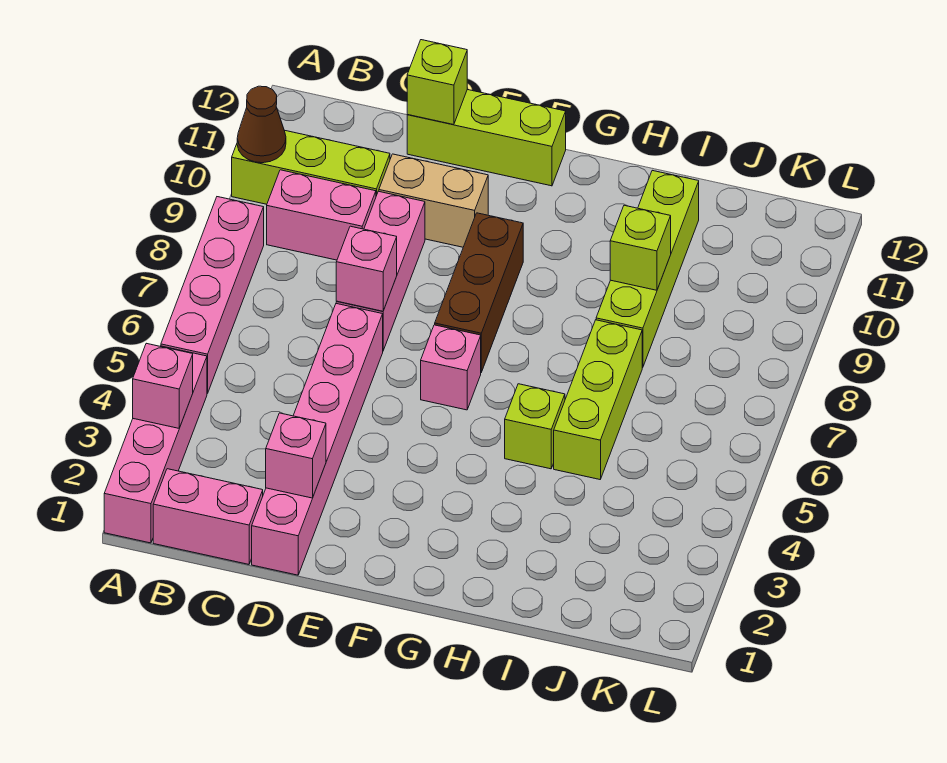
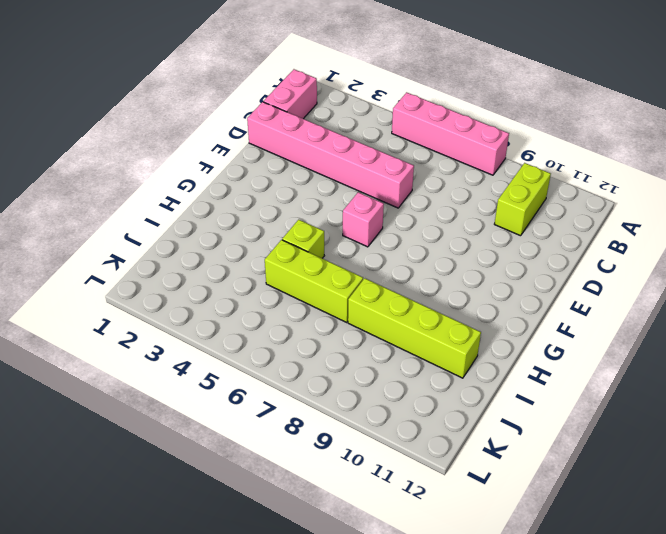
lime brick B10:C10 level 1 -> lime brick A10:C10 level 1
none -> pink brick A1:A4 level 1
none -> pink brick B9:C9 level 1
none -> pink brick D7:D9 level 1

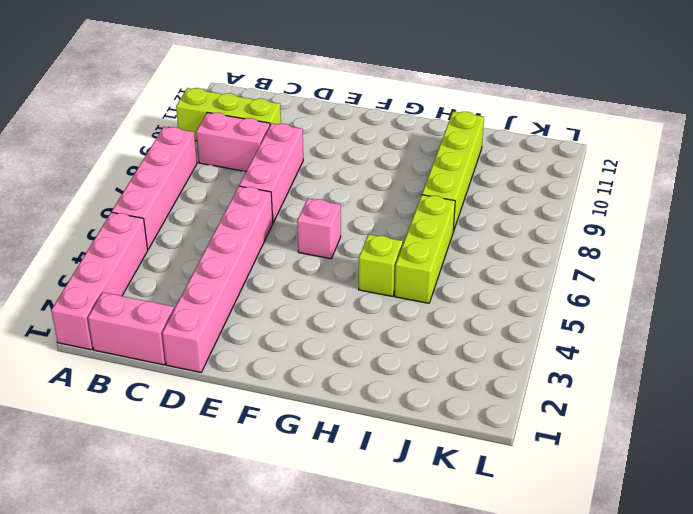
none -> tan brick D10:E10 level 1
none -> lime brick D12:F12 level 1
none -> brown brick F7:F9 level 1

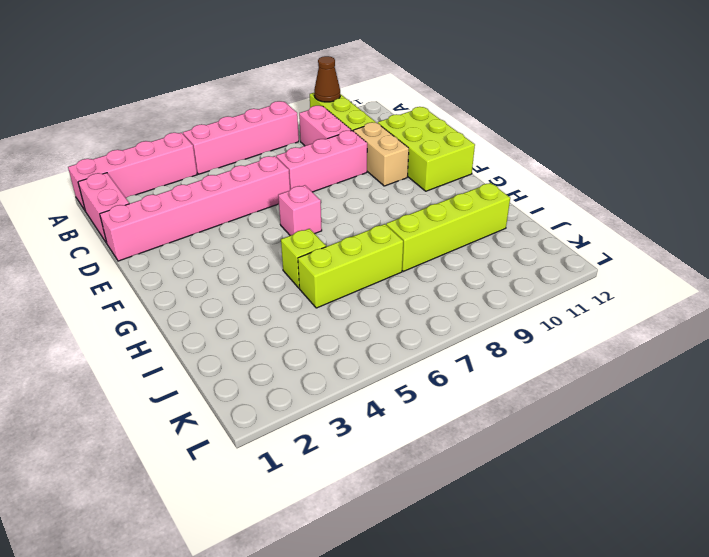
lime brick D11:F12 level 1 -> lime brick D12:F12 level 1
none -> brown brick F7:F9 level 1
none -> pink brick A3 level 2
none -> pink brick D2 level 2

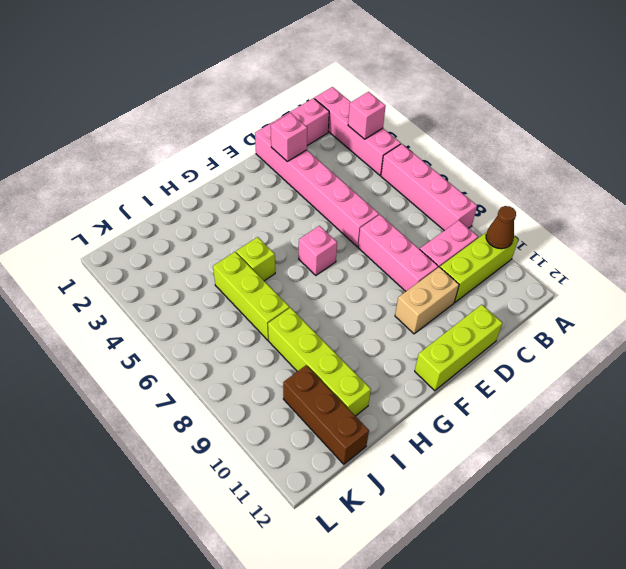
brown brick J10:J12 level 1 -> brown brick F7:F9 level 1
none -> pink brick D7 level 2
none -> lime brick D12 level 2
none -> lime brick I9 level 2

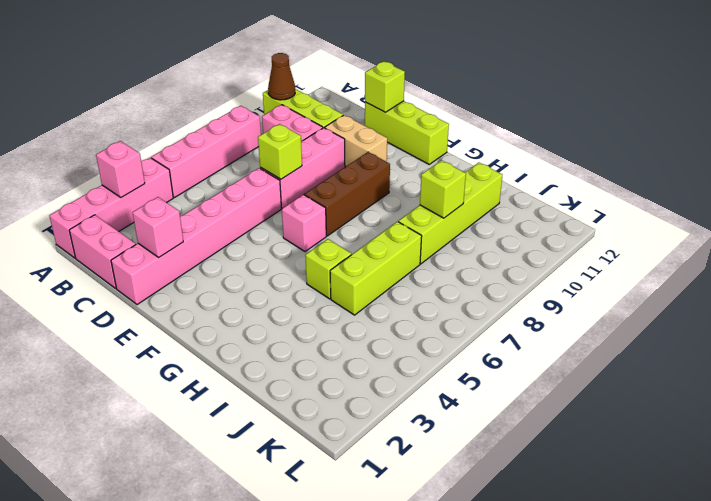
lime brick D7 level 2 -> pink brick D7 level 2

